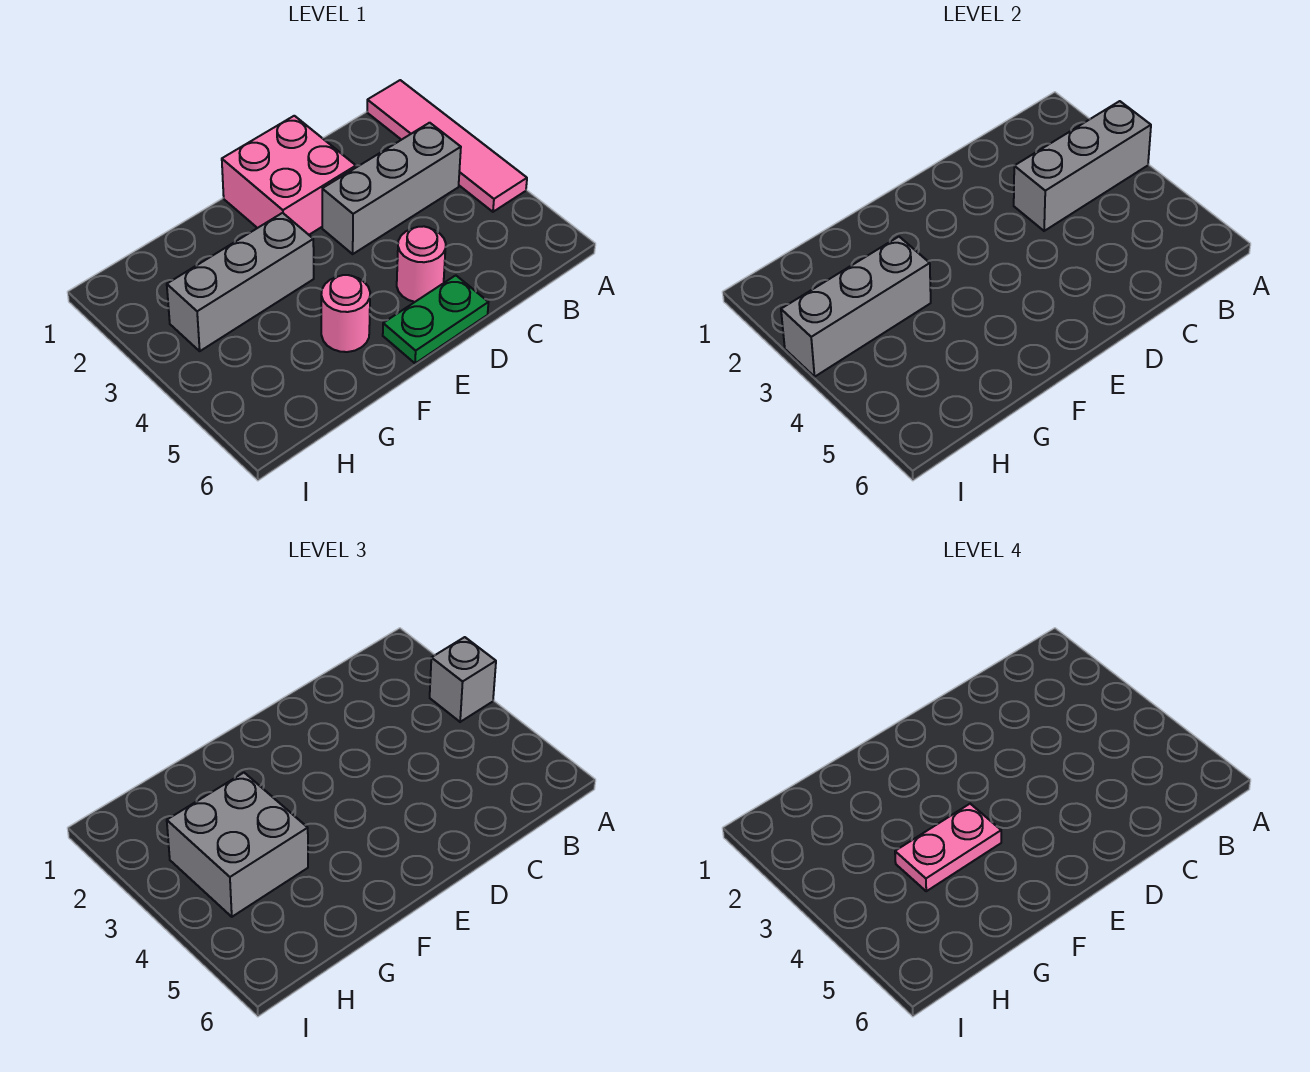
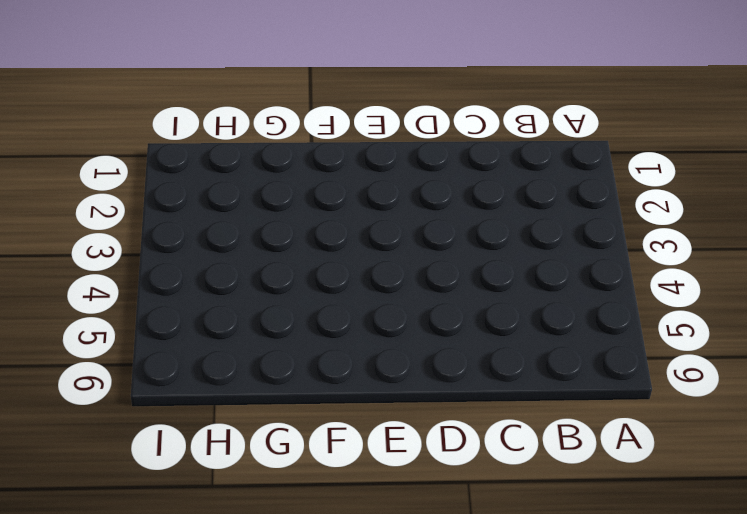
none -> pink tile A1:A4 level 1
none -> grey brick B3:D3 level 1
none -> pink brick D1:E2 level 1

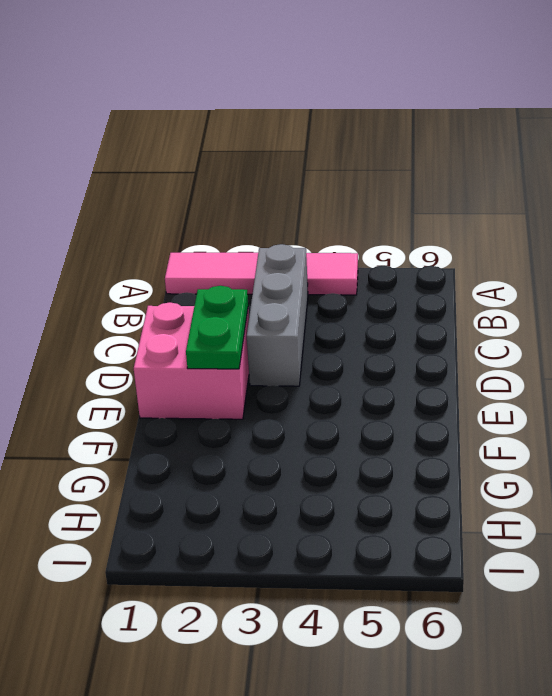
green plate D2:E2 level 2 -> green plate D6:E6 level 1
none -> pink round brick D5 level 1
none -> grey brick F3:H3 level 1
none -> pink round brick F5 level 1

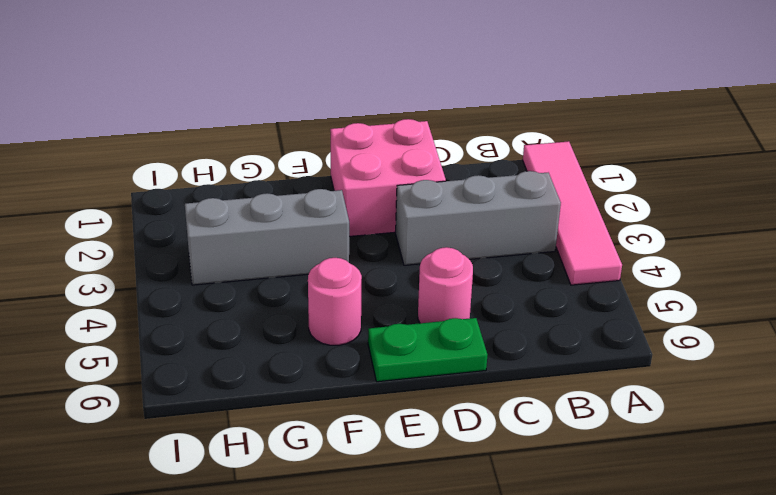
none -> grey brick A3:C3 level 2
none -> grey brick G3:I3 level 2
none -> grey brick A3 level 3

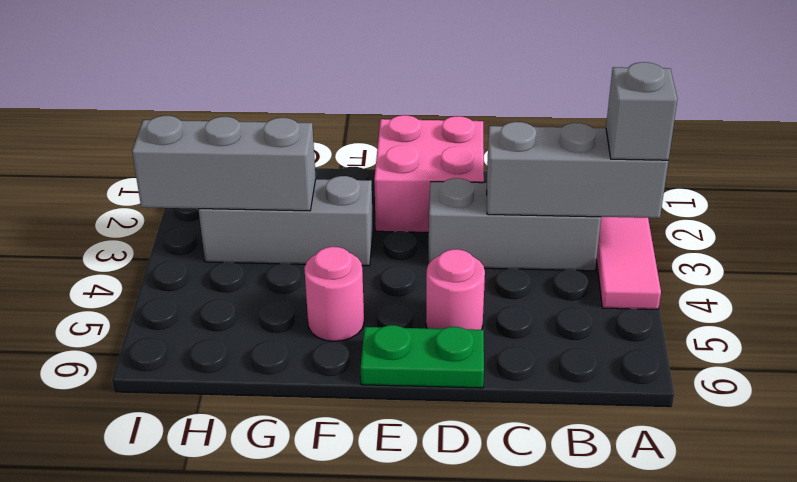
none -> grey brick G3:H4 level 3
none -> pink plate F4:G4 level 4

